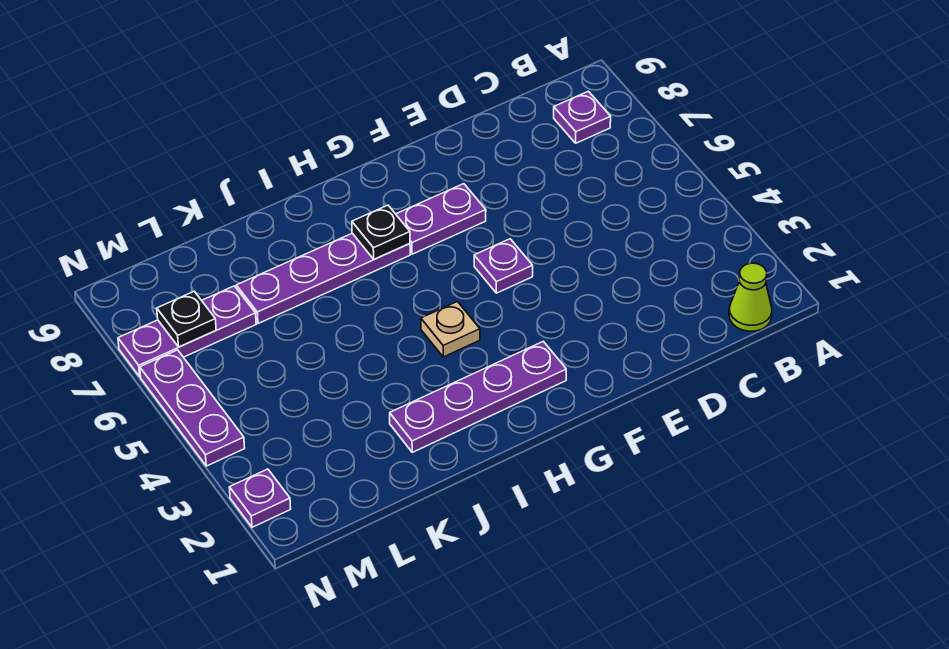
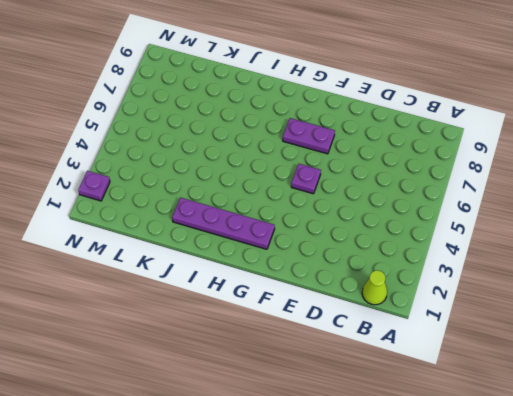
none -> purple plate B8 level 1
none -> tan plate H4 level 1
none -> purple plate H7:K7 level 1

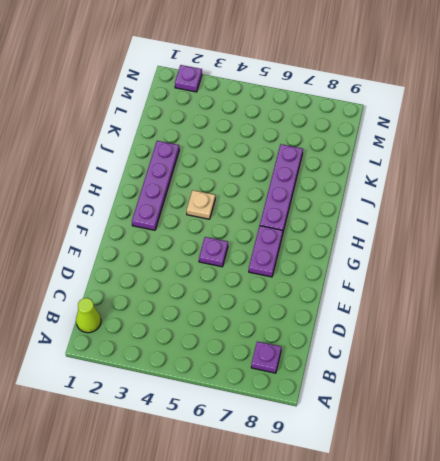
none -> purple plate L7:N7 level 1
none -> purple plate N4:N6 level 1
none -> black plate H7 level 2

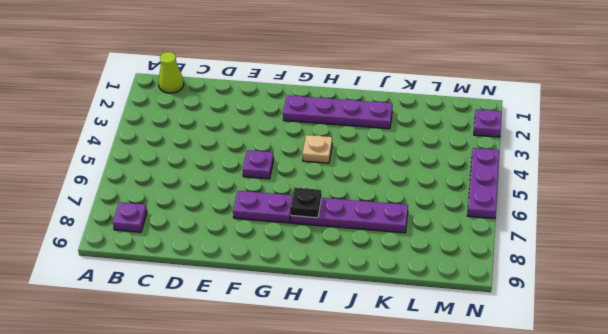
none -> purple plate L7:N7 level 1
none -> black plate M7 level 2

